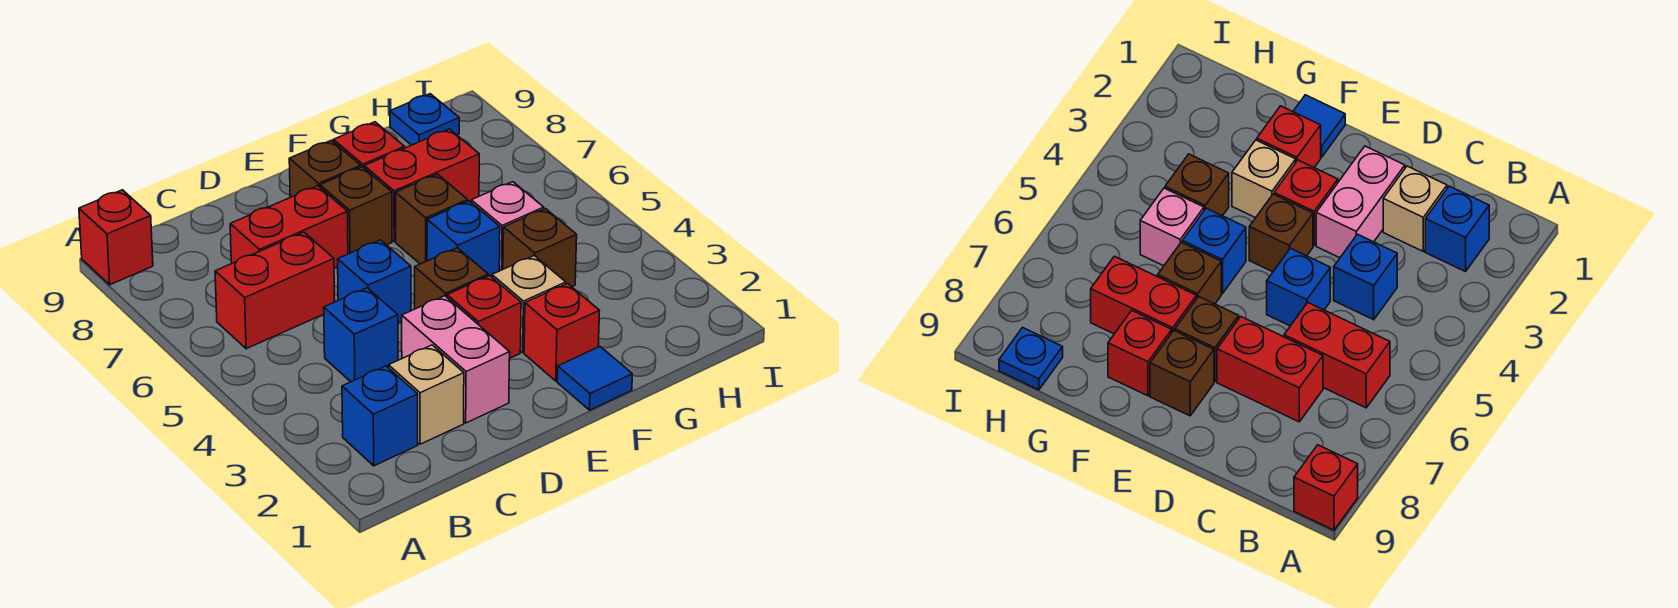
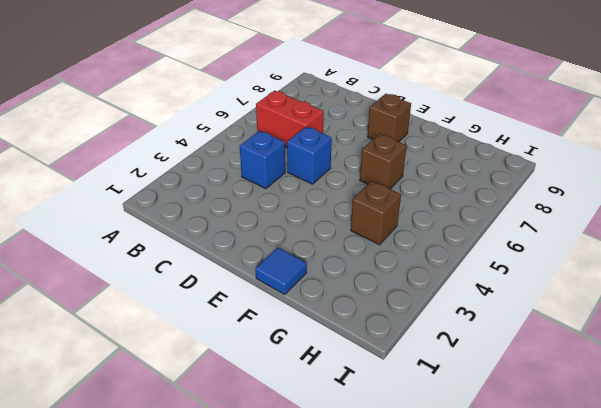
none -> red brick A9 level 1
none -> blue brick B2 level 1
none -> tan brick C2 level 1

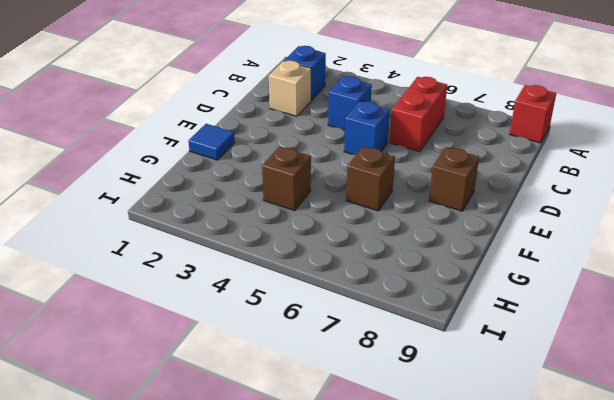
none -> red brick C7:D7 level 1
none -> pink brick D2:D3 level 1
none -> red brick E3 level 1

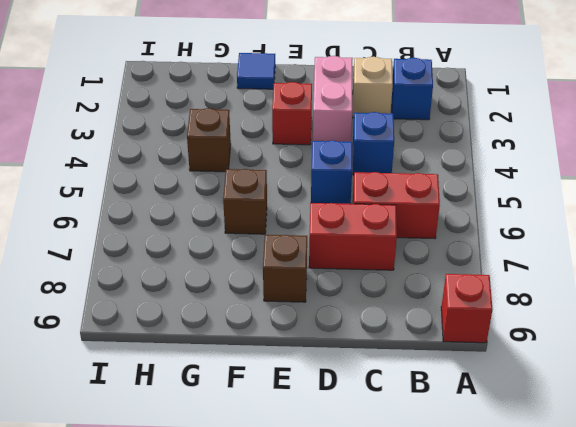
none -> brown brick E4 level 1
none -> brown brick E7 level 1
none -> red brick F2 level 1

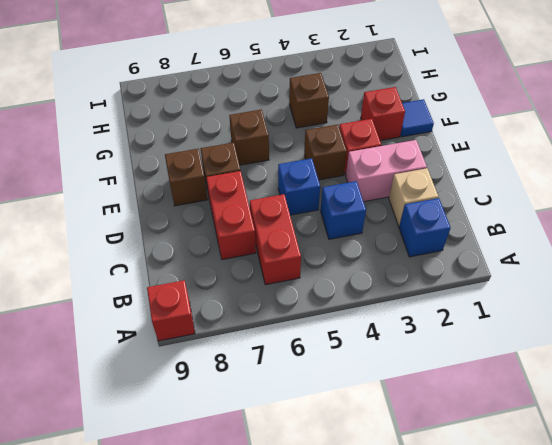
none -> tan brick F3 level 1
none -> blue brick F5 level 1
none -> red brick F7:G7 level 1

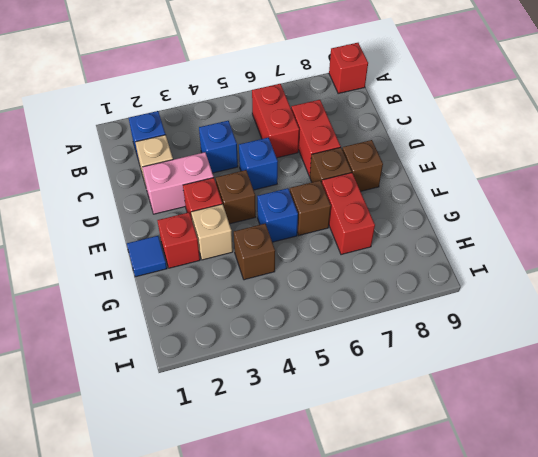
none -> red brick F8 level 1
none -> pink brick G5 level 1
none -> blue plate H9 level 1

